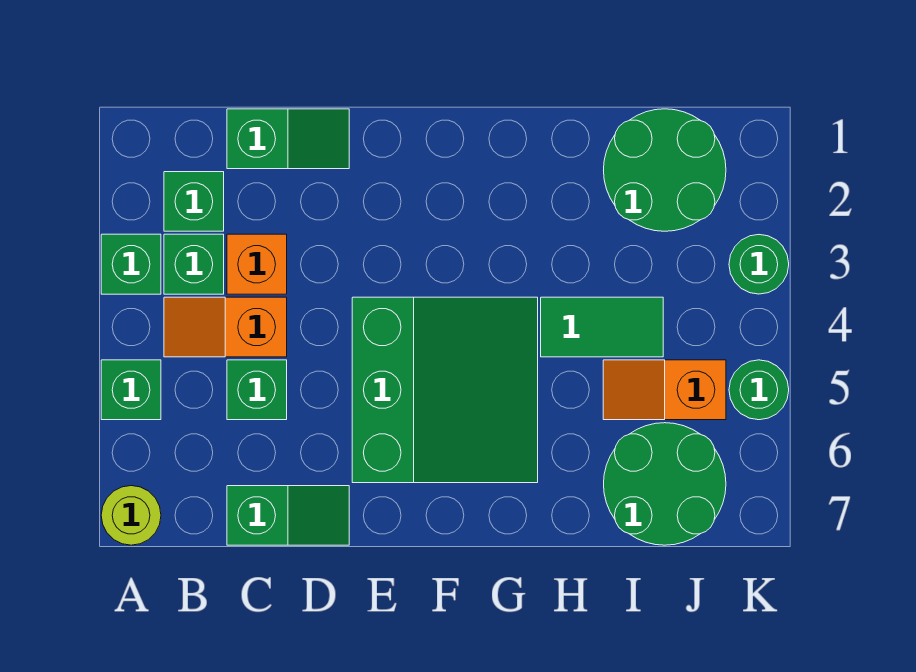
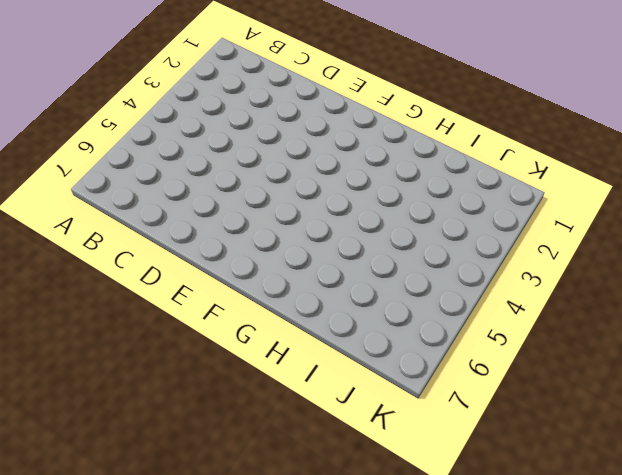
none -> green brick A3 level 1
none -> green brick A5 level 1
none -> lime round brick A7 level 1

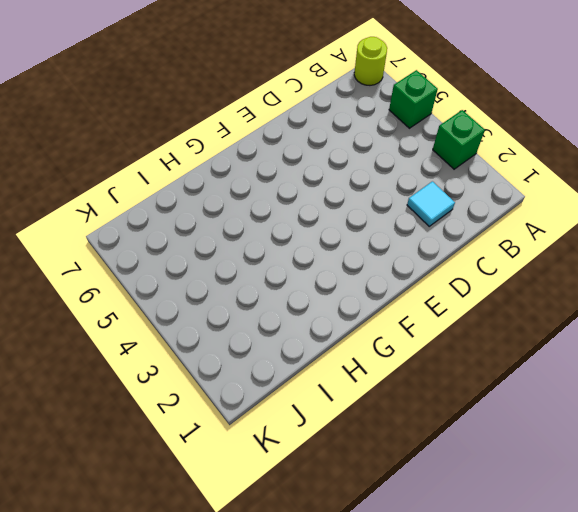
cyan tile C2 level 1 -> none
none -> green brick B2 level 1
none -> green brick B3 level 1
none -> orange slope B4:C4 level 1 top C

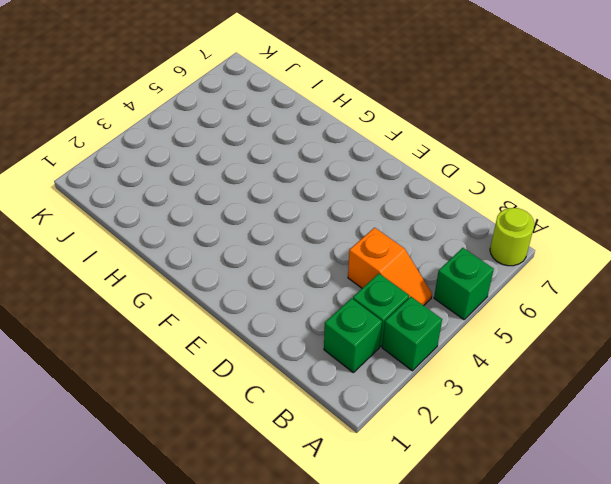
none -> green slope C1:D1 level 1 top C
none -> orange brick C3 level 1
none -> green brick C5 level 1

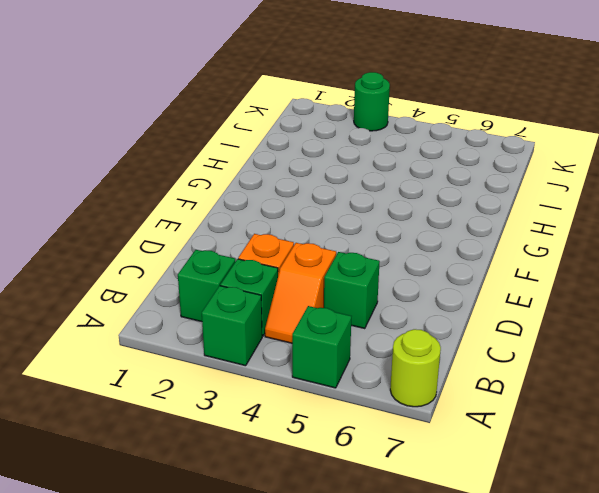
none -> green slope C1:D1 level 1 top C
none -> green slope C7:D7 level 1 top C
none -> green slope E4:G6 level 1 top E

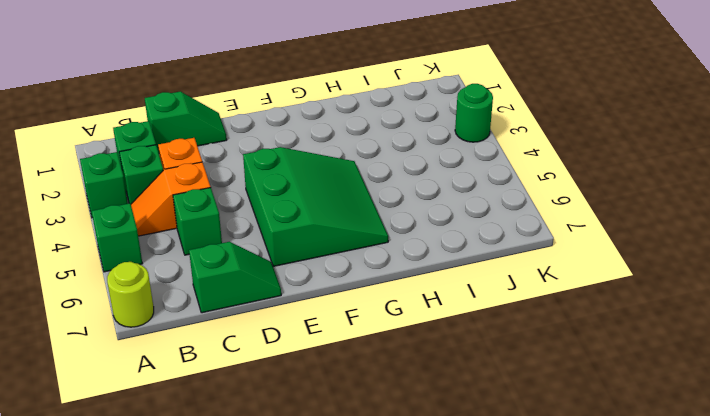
none -> green tile H4:I4 level 1
none -> green round brick I1:J2 level 1
none -> orange slope I5:J5 level 1 top J

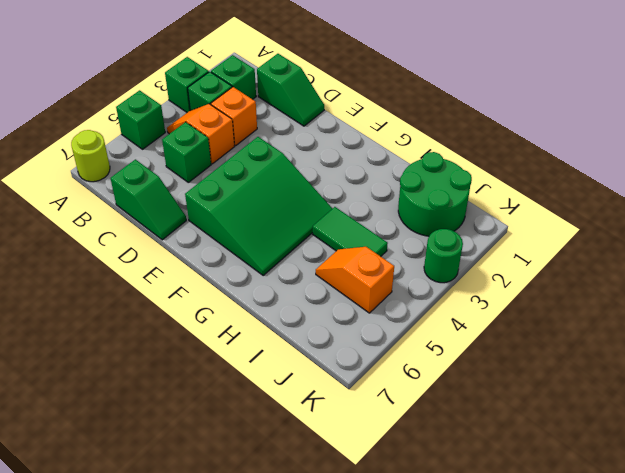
none -> green round brick I6:J7 level 1
none -> green round brick K5 level 1

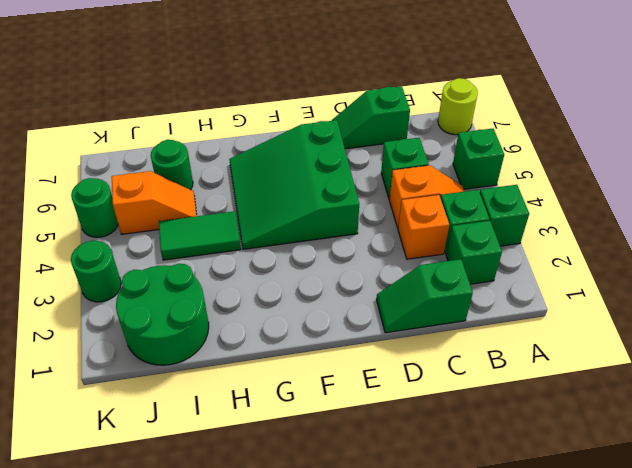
green round brick I6 level 1 -> green round brick I6:J7 level 1

